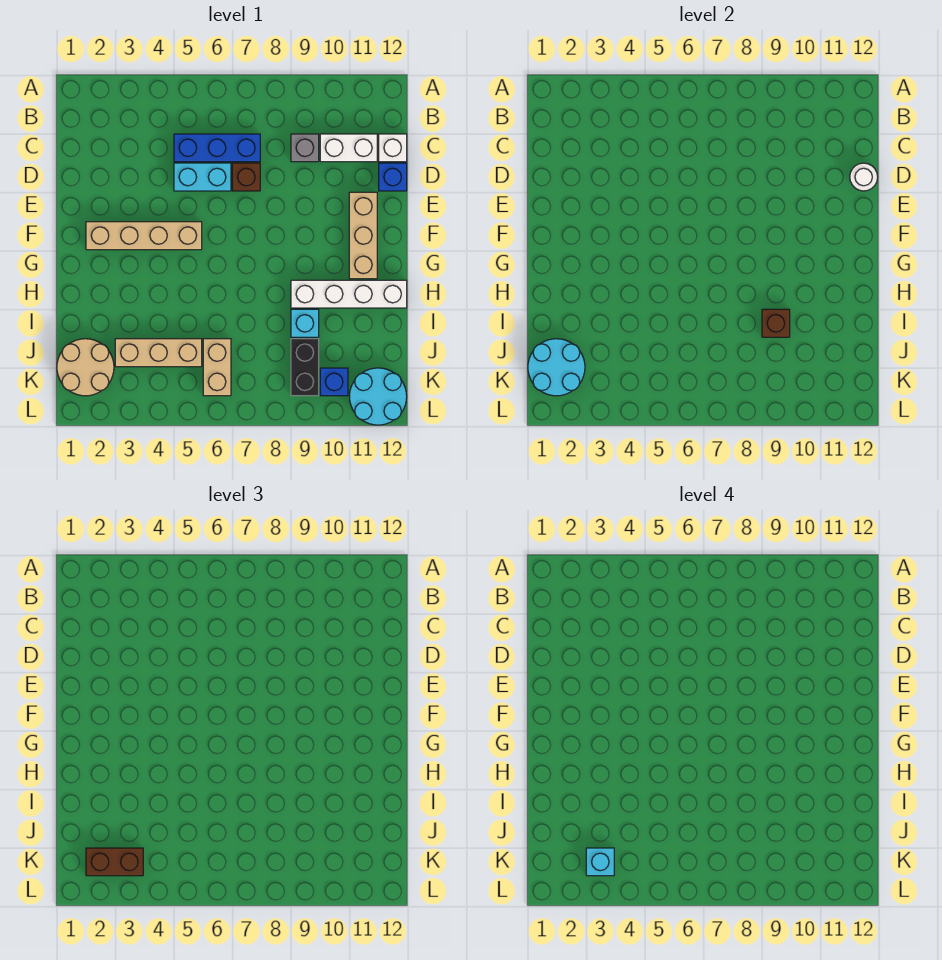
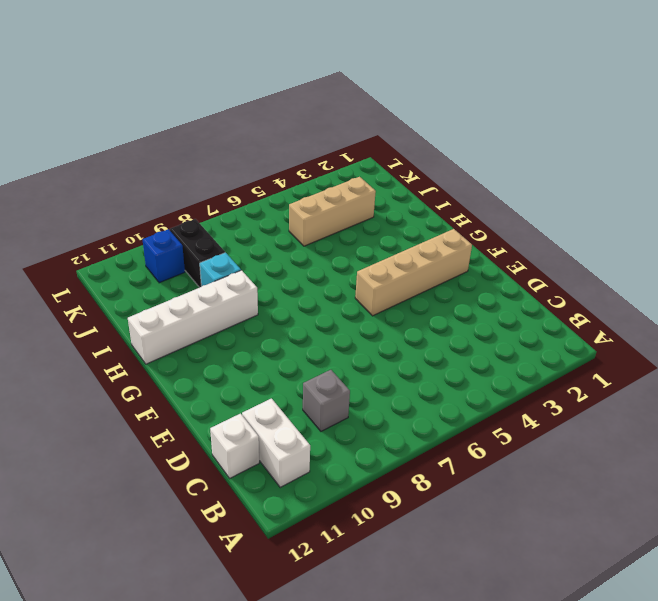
white brick B11:C11 level 1 -> white brick C10:C11 level 1
none -> blue brick C5:C7 level 1
none -> cyan brick D5:D6 level 1
none -> brown brick D7 level 1

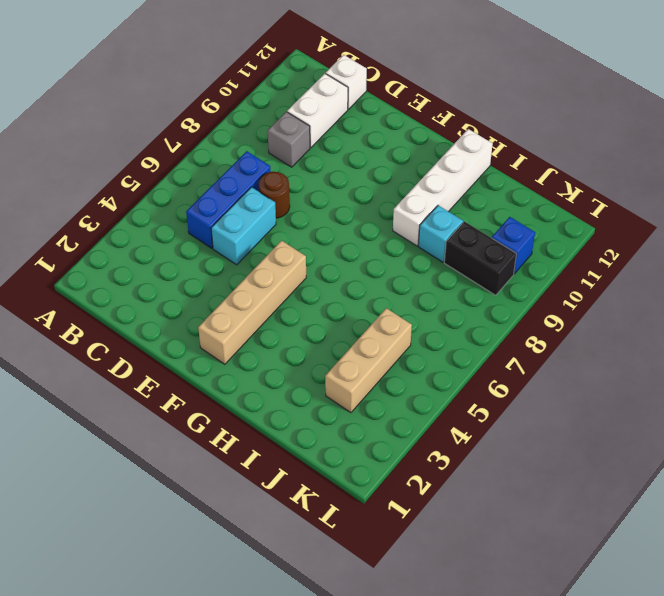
brown round brick D7 level 1 -> brown brick D7 level 1
none -> blue brick D12 level 1
none -> tan brick E11:G11 level 1
none -> tan round brick J1:K2 level 1

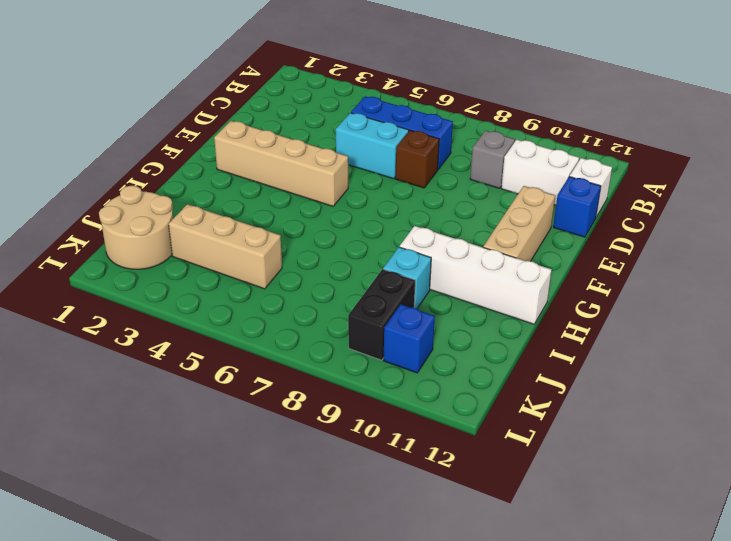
none -> tan brick J6:K6 level 1
none -> cyan round brick K11:L12 level 1
none -> white round brick D12 level 2

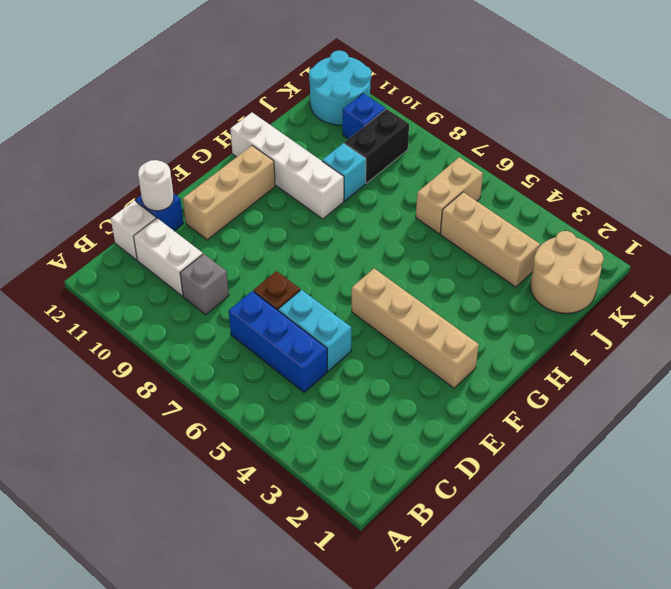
none -> brown brick I9 level 2
none -> cyan round brick J1:K2 level 2
none -> brown brick K2:K3 level 3

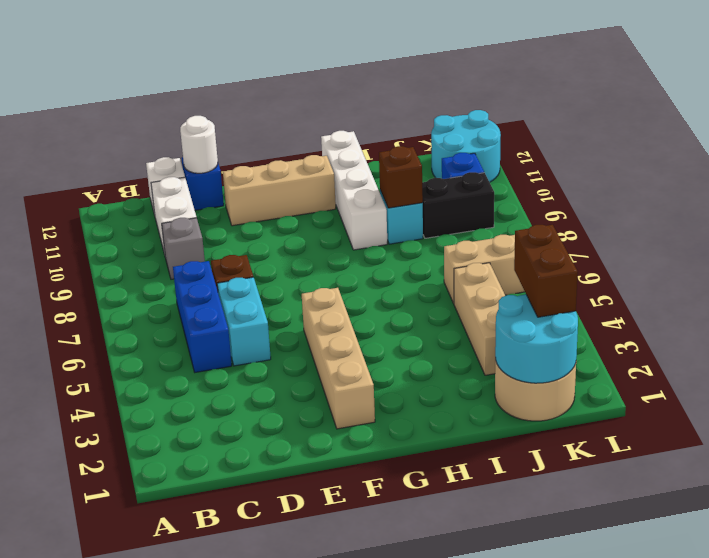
none -> cyan brick K3 level 4

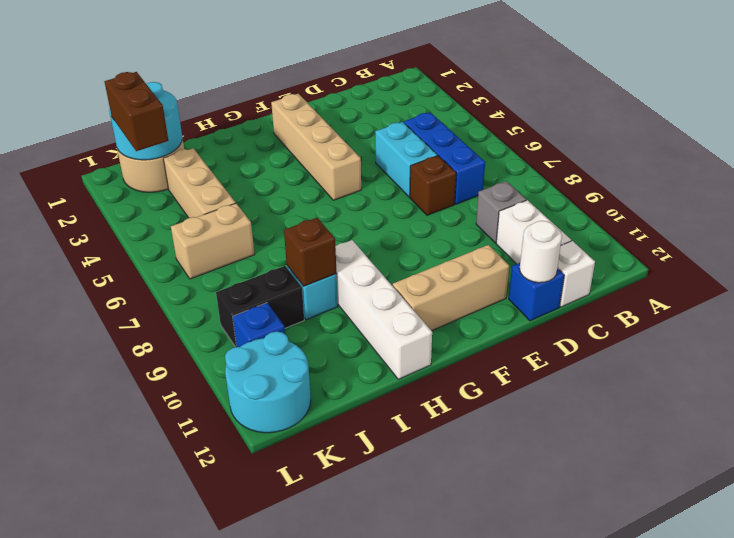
none -> cyan brick K3 level 4

